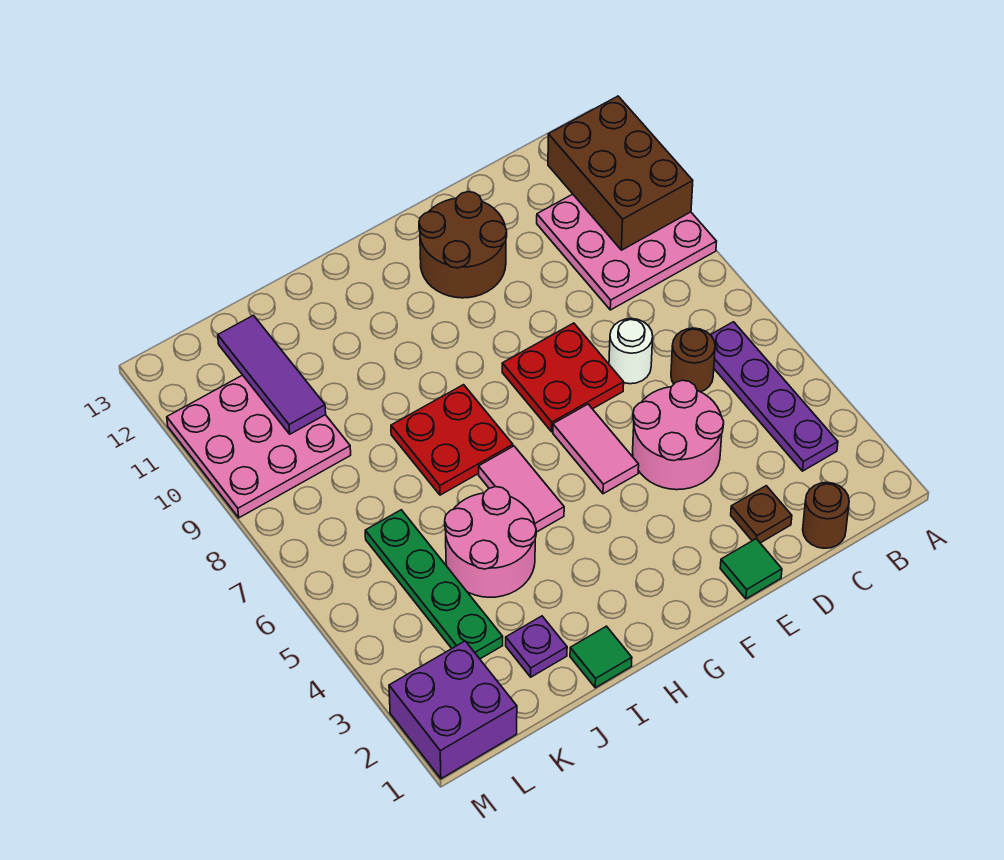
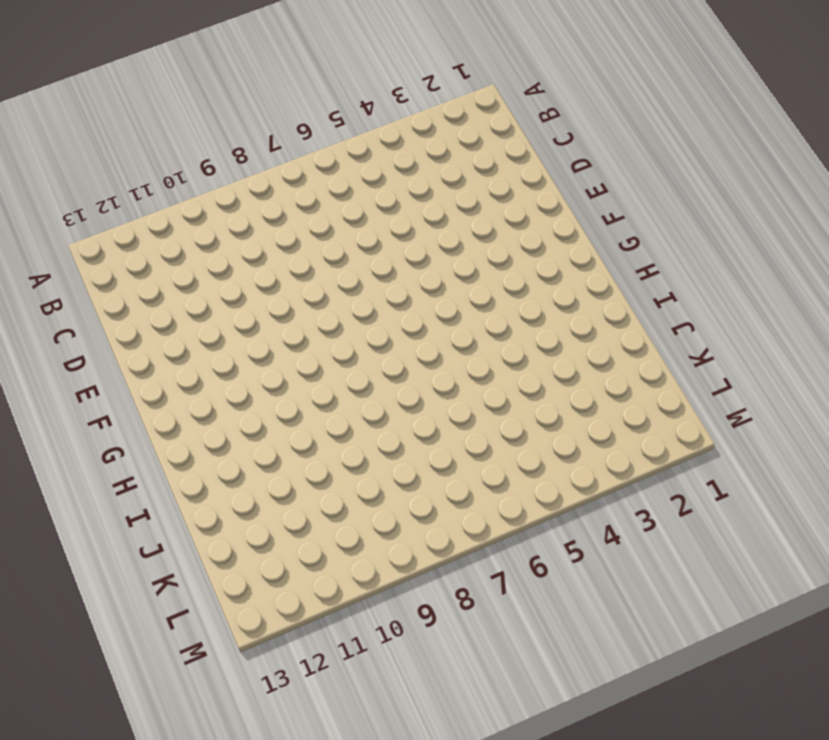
none -> pink plate A9:C11 level 1
none -> purple plate B3:B6 level 1
none -> brown round brick C1 level 1

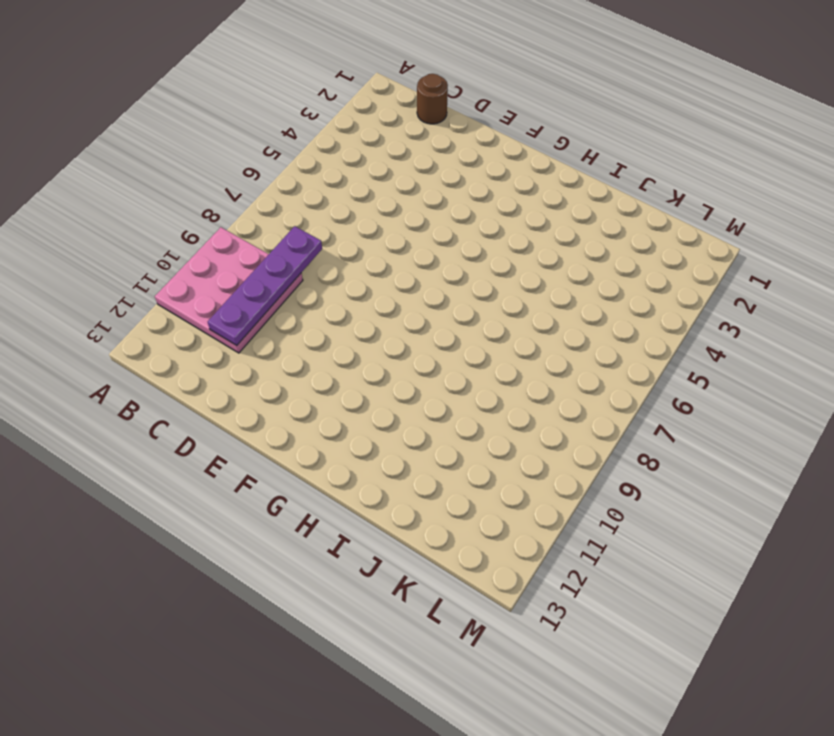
purple plate C8:C11 level 2 -> purple plate B3:B6 level 1
none -> brown round brick C6 level 1
none -> brown plate D2 level 1
none -> pink round brick D4:E5 level 1

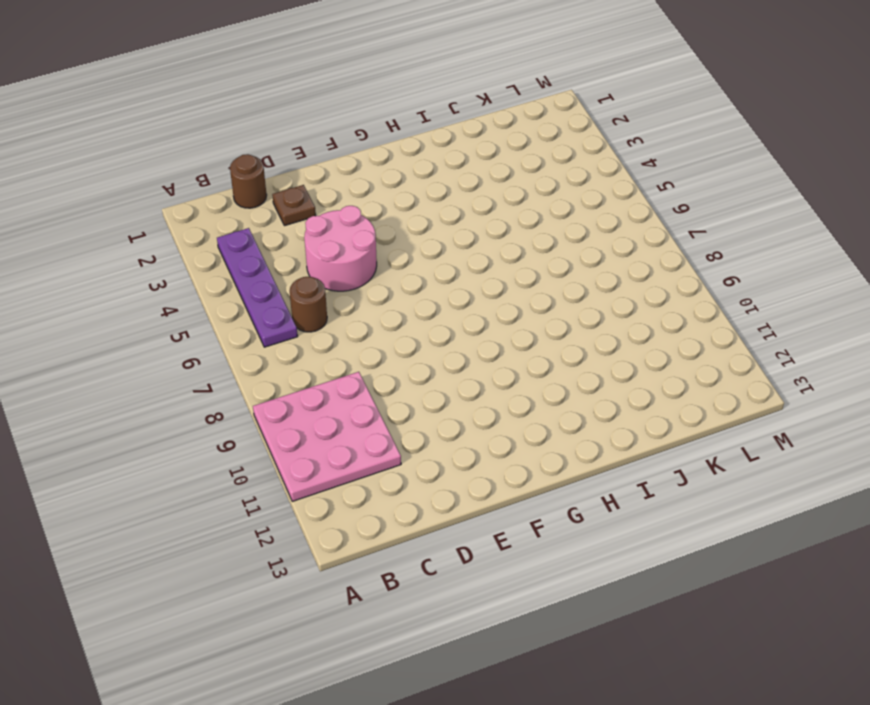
none -> white round brick D7 level 1
none -> green tile E1 level 1
none -> red plate E7:F8 level 1

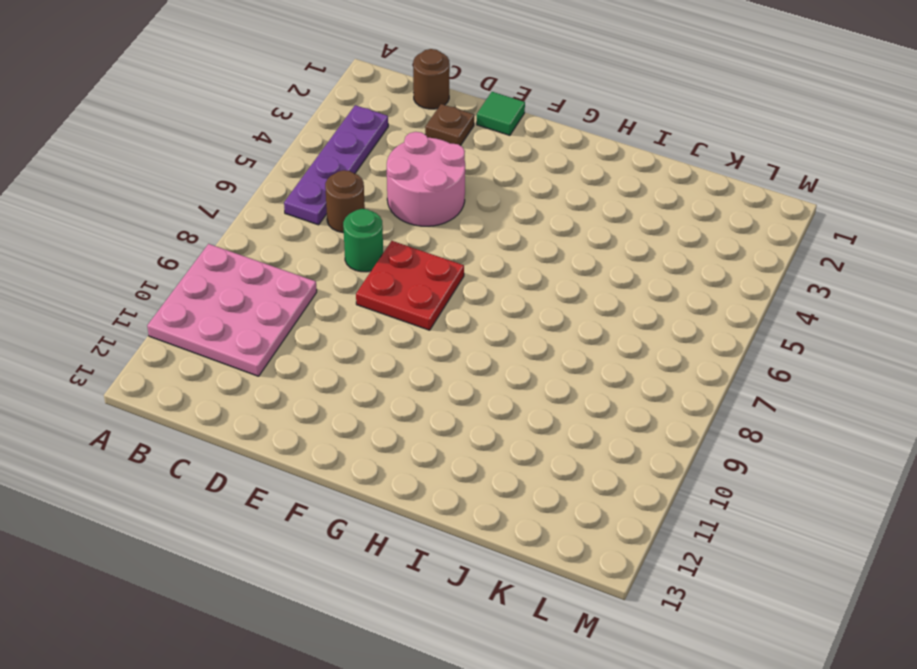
green round brick D7 level 1 -> white round brick D7 level 1
none -> brown round brick E11:F12 level 1
none -> pink tile F5:F6 level 1
none -> pink tile H5:H6 level 1

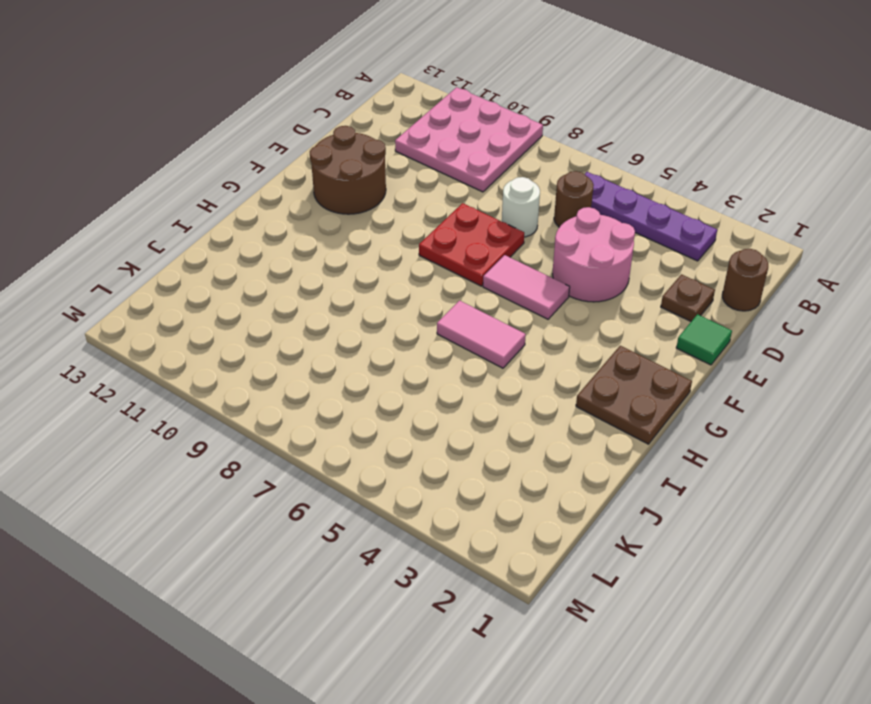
brown plate G1:H2 level 1 -> none
none -> red plate H7:I8 level 1
none -> green tile I1 level 1
none -> pink round brick I4:J5 level 1

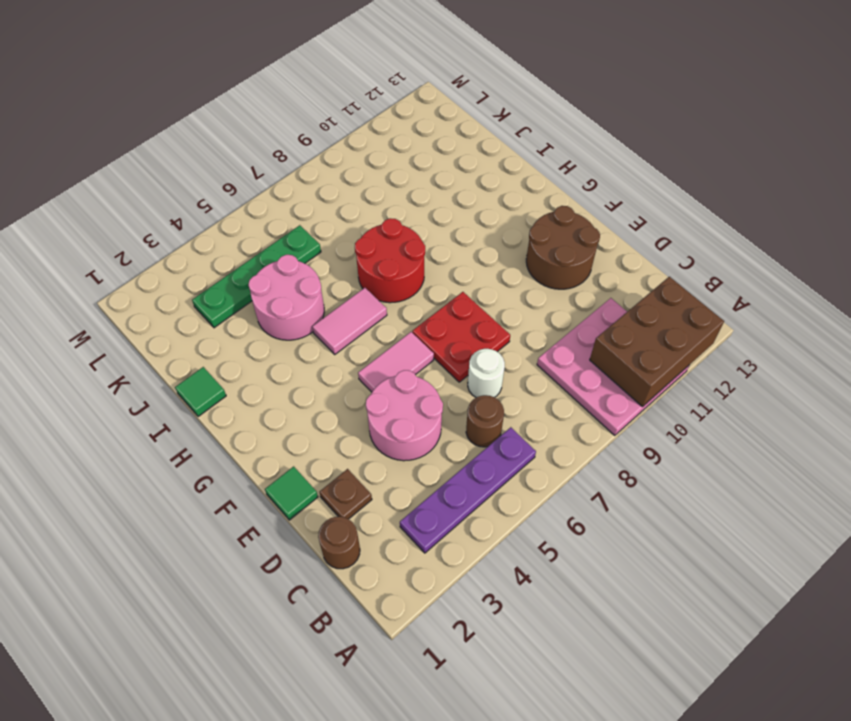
red round brick H7:I8 level 1 -> red plate H7:I8 level 1
none -> purple plate J2 level 1
none -> pink plate K9:M11 level 1
none -> purple brick L1:M2 level 1

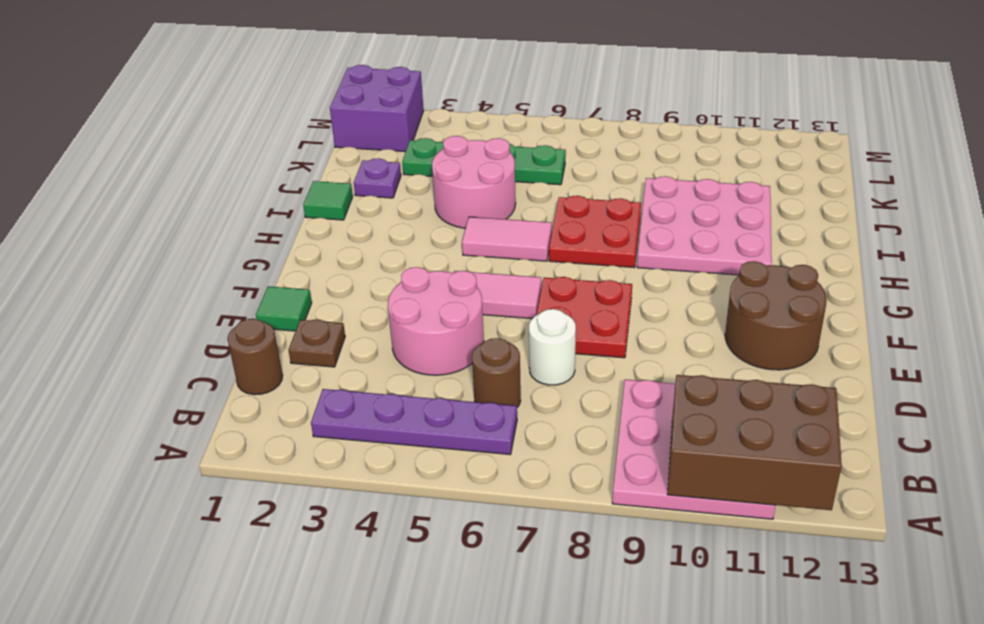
pink plate H9:J11 level 1 -> pink plate K9:M11 level 1
none -> purple tile K10:K12 level 2

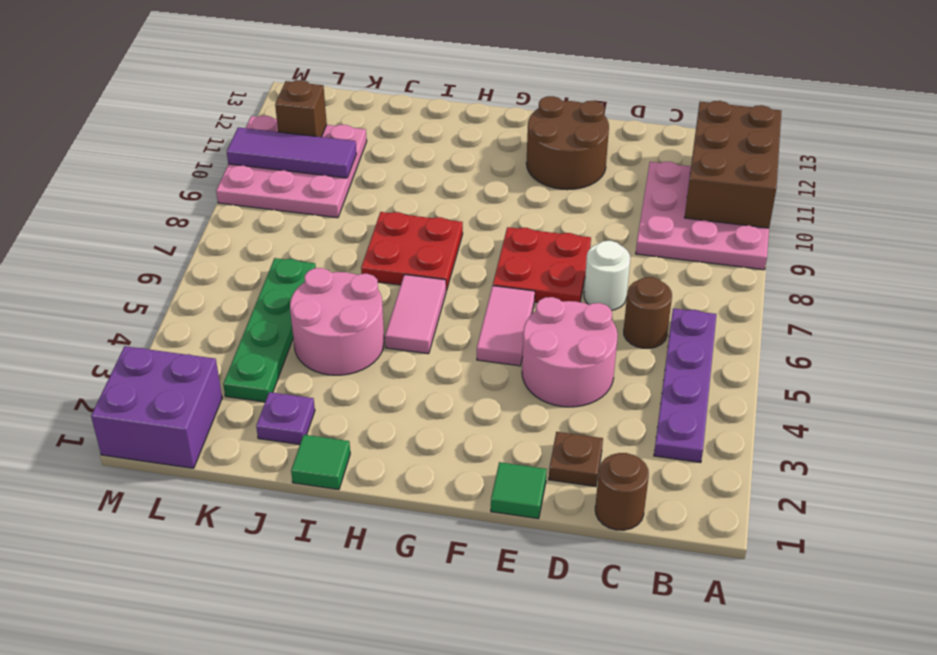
purple tile K10:M10 level 2 -> purple tile K10:K12 level 2
brown brick L11 level 2 -> none

